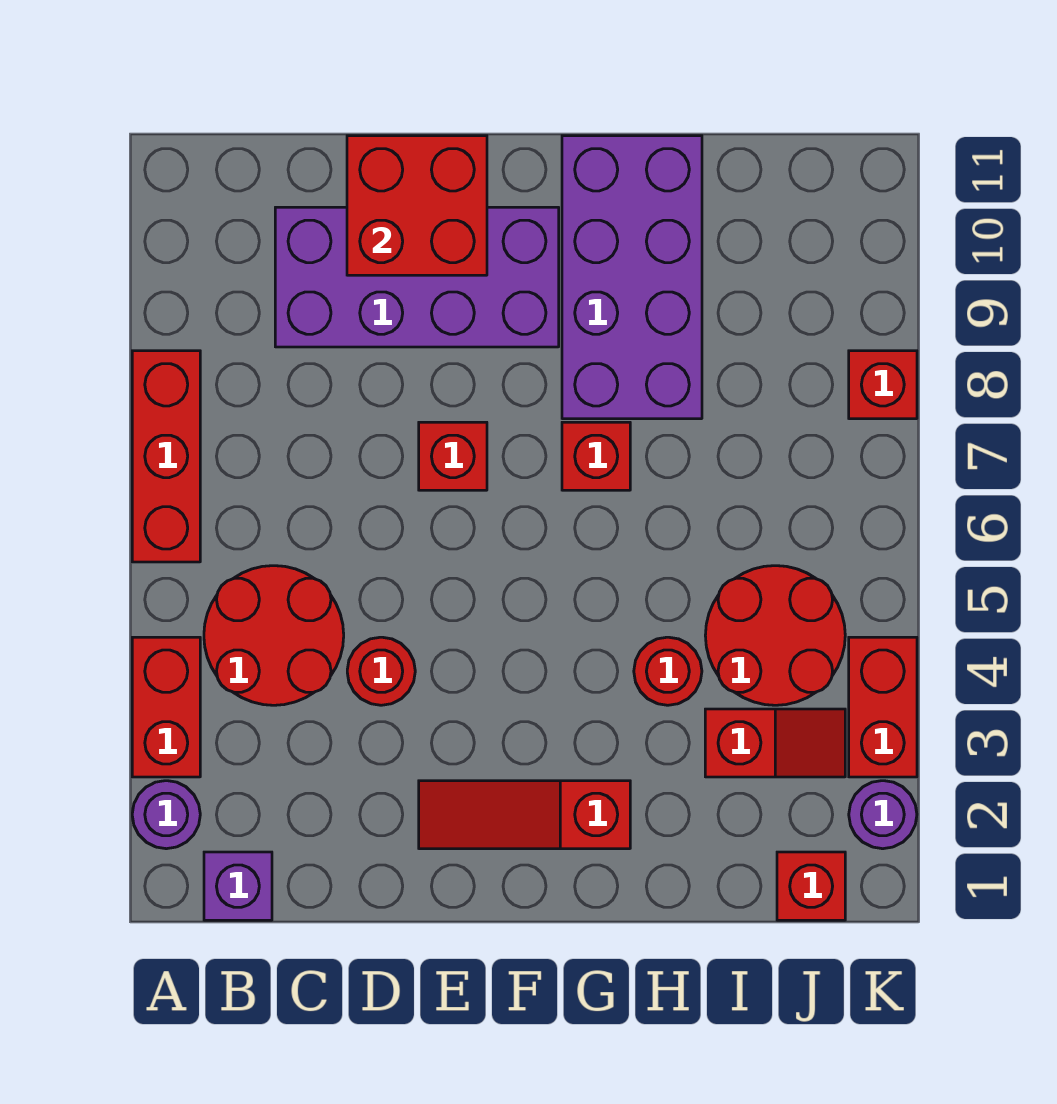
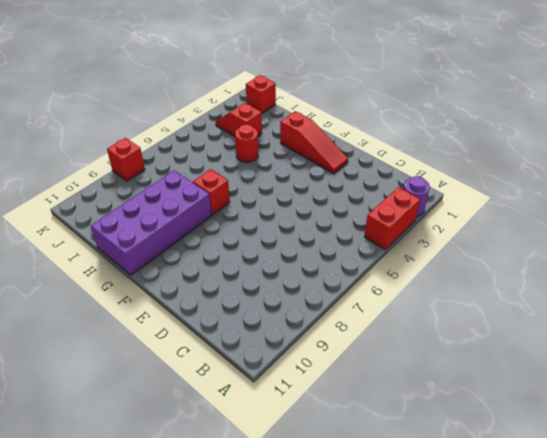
none -> red brick A6:A8 level 1
none -> purple brick B1 level 1
none -> red round brick B4:C5 level 1

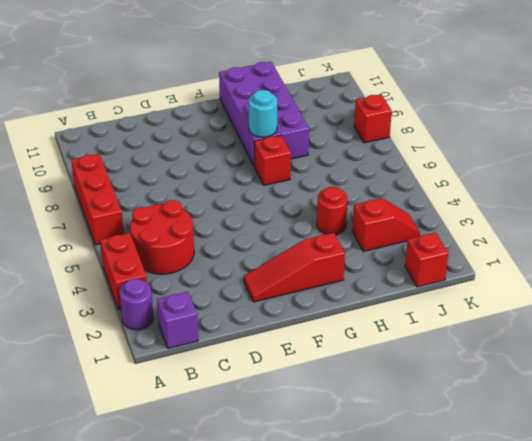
cyan round brick G8 level 2 -> none
none -> purple brick C9:F10 level 1
none -> red round brick D4 level 1
none -> red brick E7 level 1

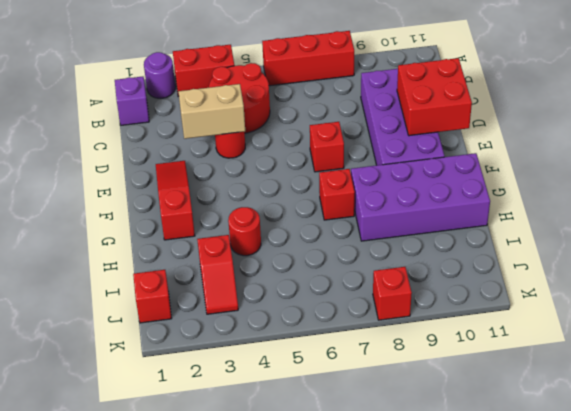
tan brick D3:D4 level 2 -> none
none -> red round brick I4:J5 level 1
none -> purple round brick K2 level 1
none -> red brick K3:K4 level 1

